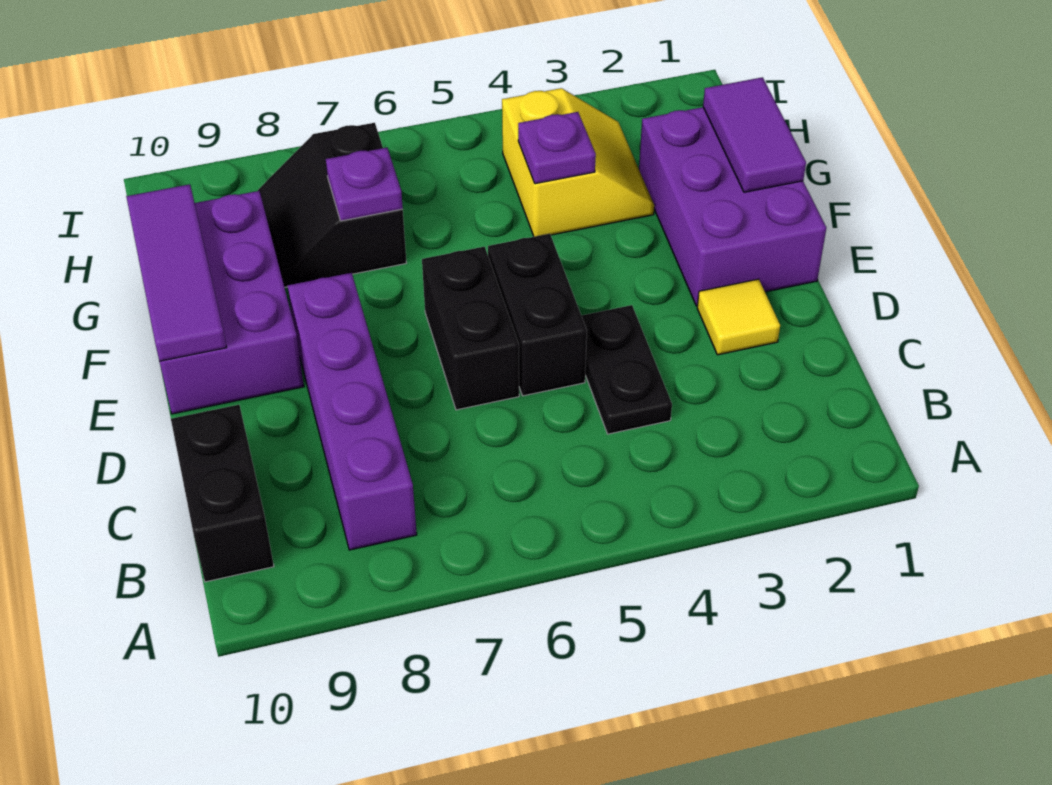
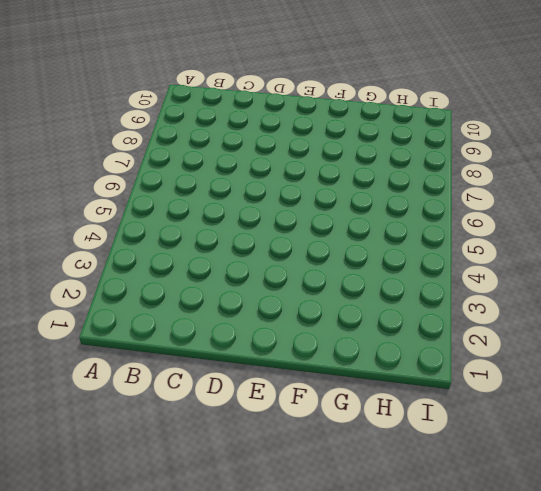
none -> purple brick B8:E8 level 1
none -> black brick B10:C10 level 1
none -> black plate C4:D4 level 1

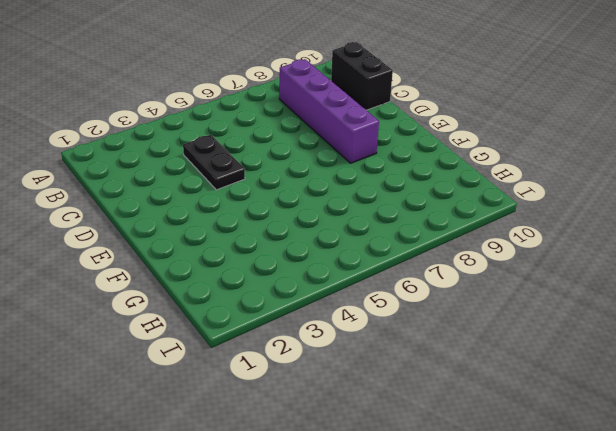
none -> yellow tile D2 level 1
none -> black brick D5:E5 level 1
none -> black brick D6:E6 level 1

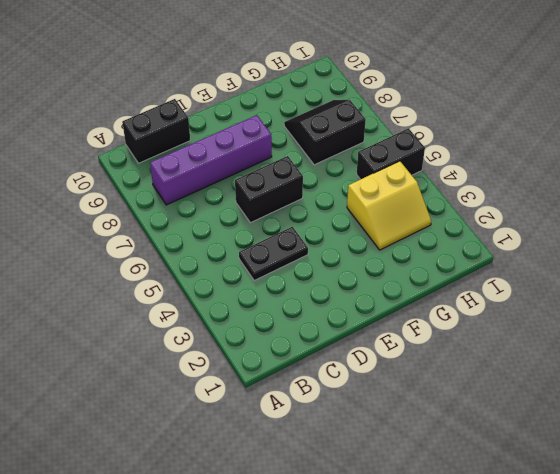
black brick H5:I5 level 1 -> black brick D5:E5 level 1
none -> yellow tile D2 level 1
none -> purple brick E1:G2 level 1
none -> purple brick E9:G10 level 1

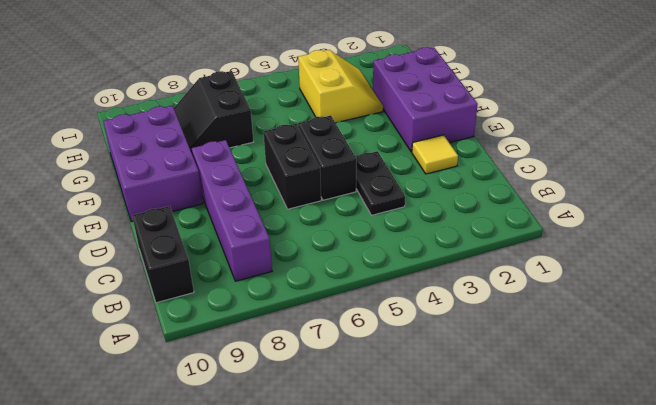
none -> purple tile E10:G10 level 2
none -> purple tile F1:G1 level 2
none -> purple plate G4 level 2

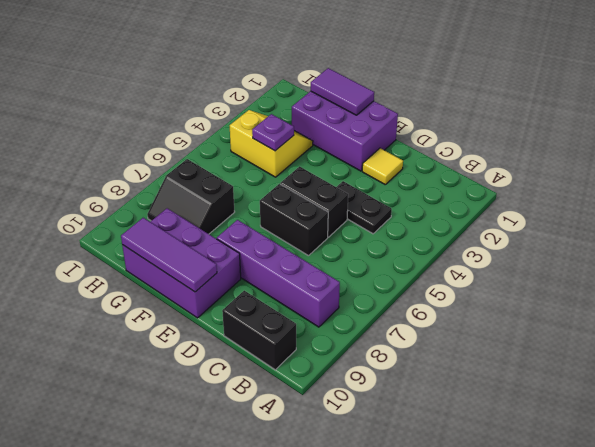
none -> purple plate G7 level 2

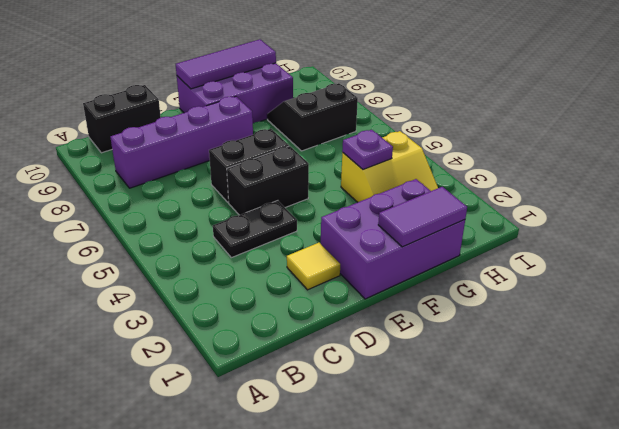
none -> purple plate G7 level 2

